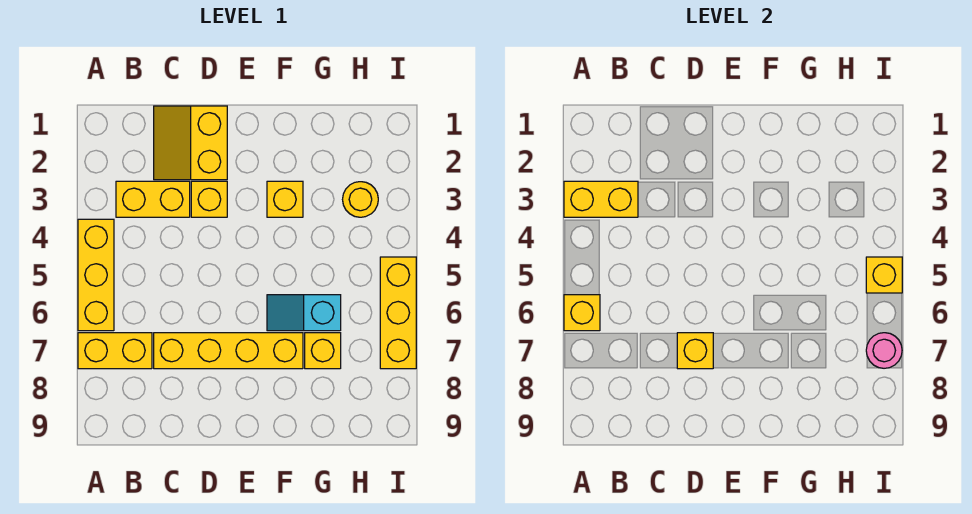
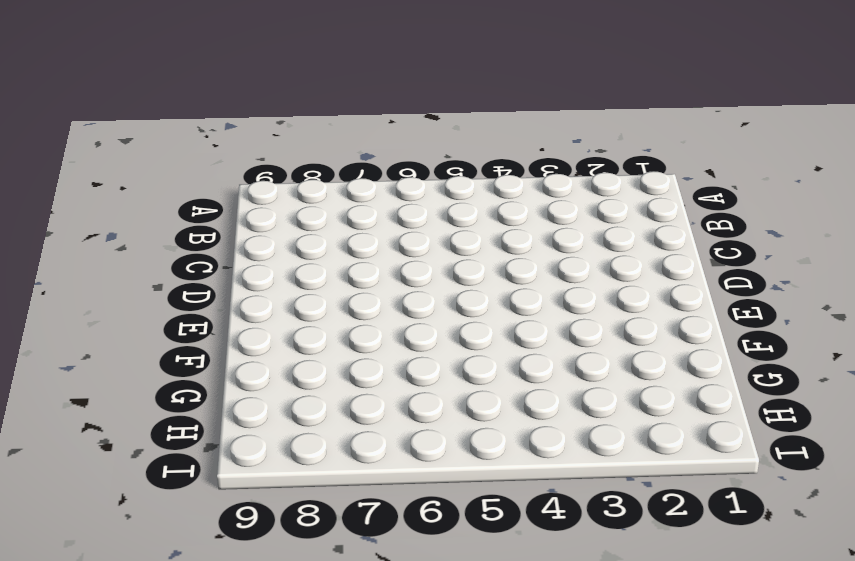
none -> yellow brick A4:A6 level 1
none -> yellow brick A7:B7 level 1
none -> yellow brick B3:C3 level 1

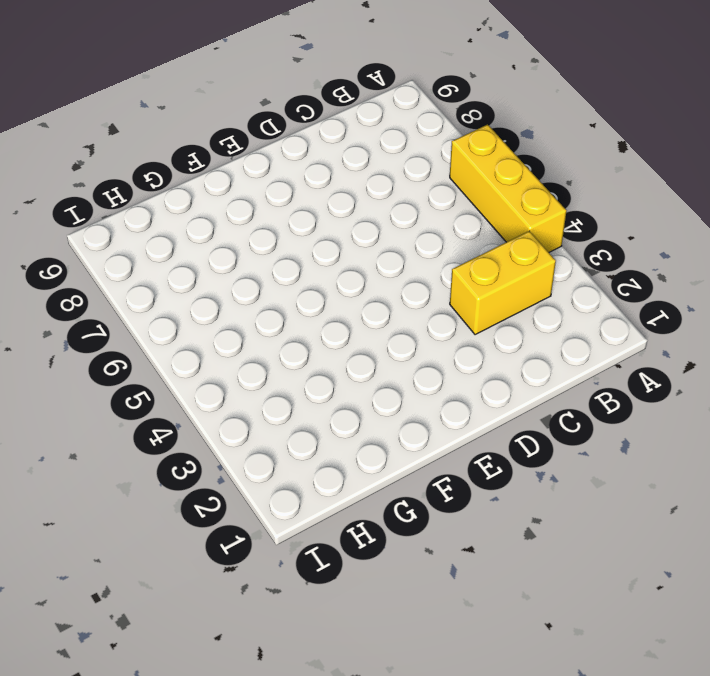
none -> yellow brick A7:B7 level 1
none -> yellow slope C1:D2 level 1 top D
none -> yellow brick C7:F7 level 1

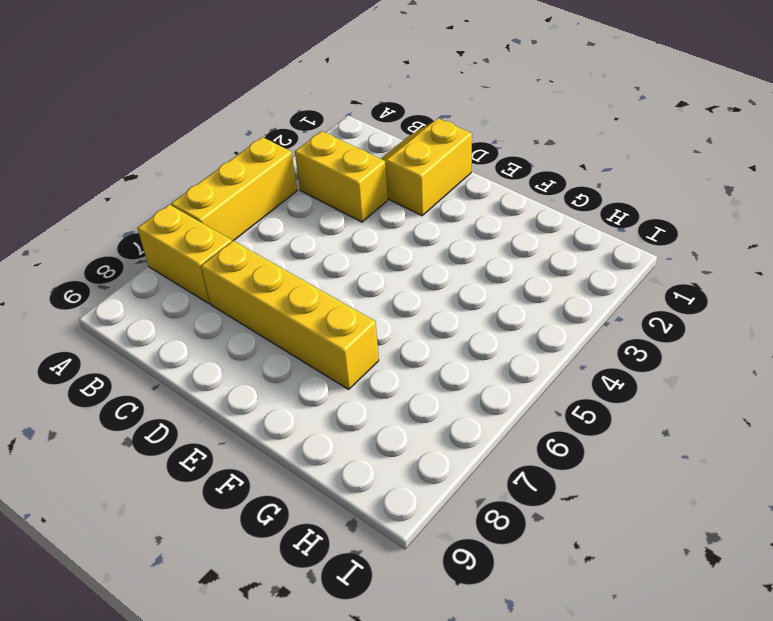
none -> yellow brick D3 level 1
none -> yellow brick F3 level 1
none -> cyan slope F6:G6 level 1 top G

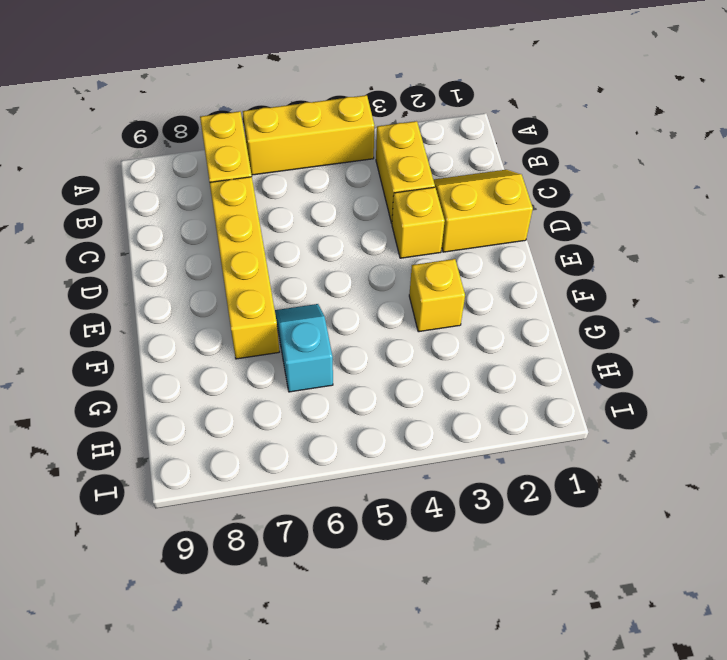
none -> yellow brick G7 level 1
none -> yellow round brick H3 level 1
none -> yellow brick I5:I7 level 1

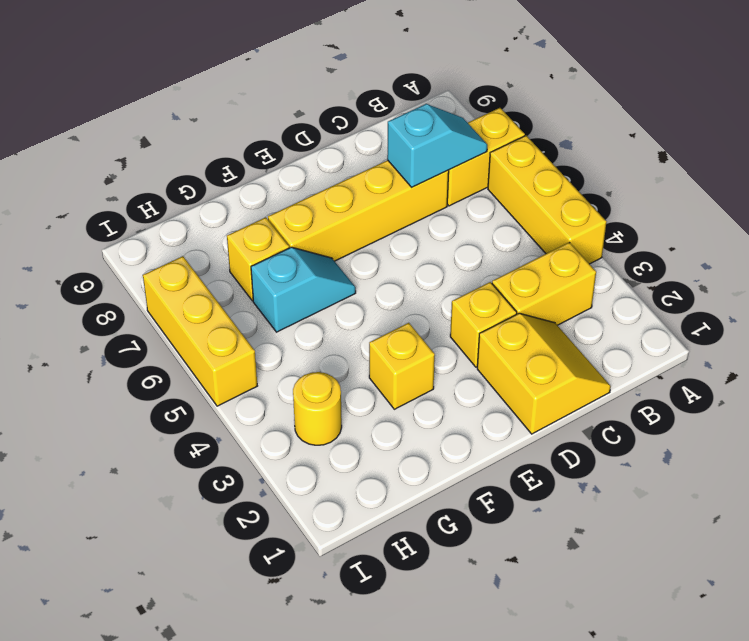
cyan slope B7:C7 level 2 top C -> none
none -> yellow brick A3:B3 level 2
none -> yellow brick A6 level 2
none -> yellow brick D7 level 2

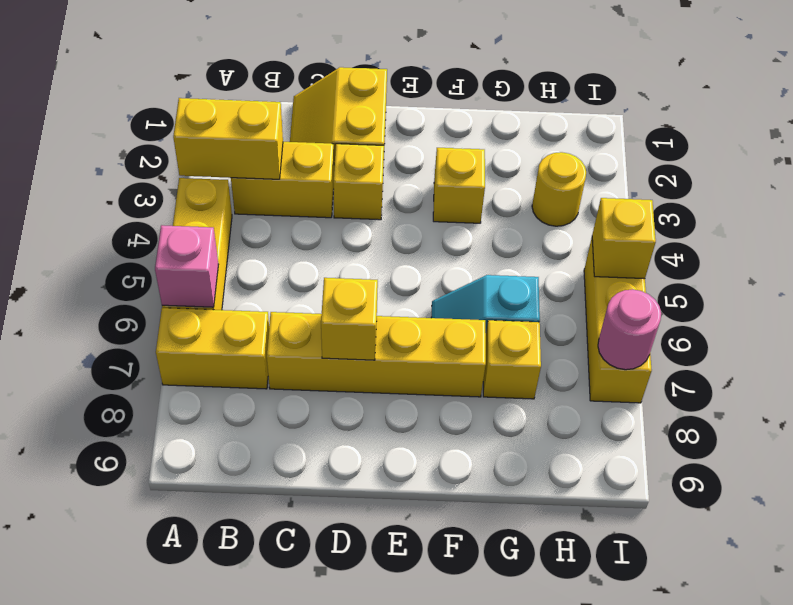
pink brick A6 level 2 -> yellow brick A6 level 2

